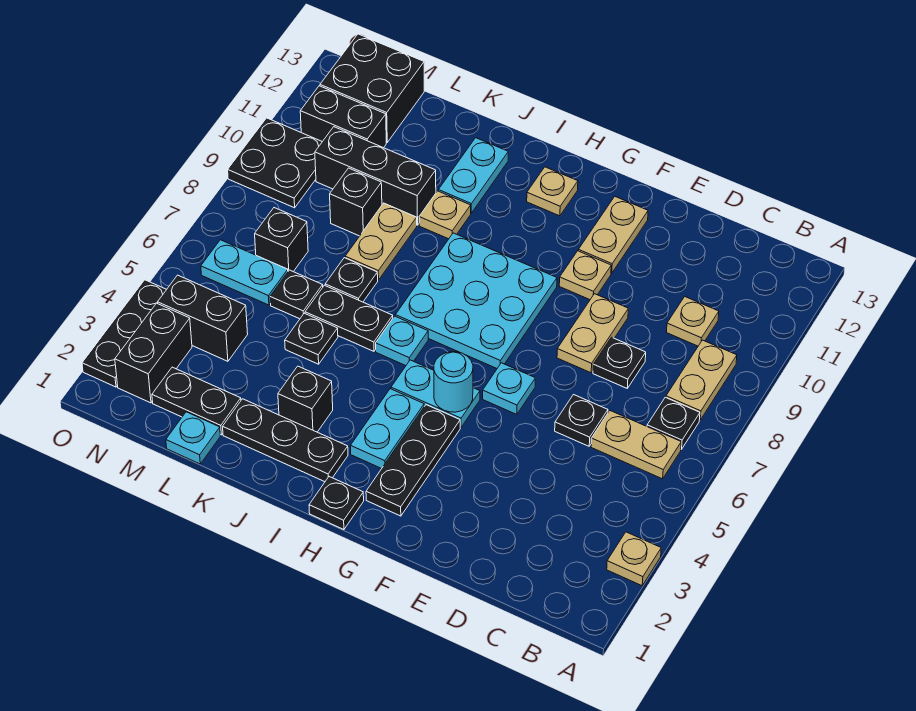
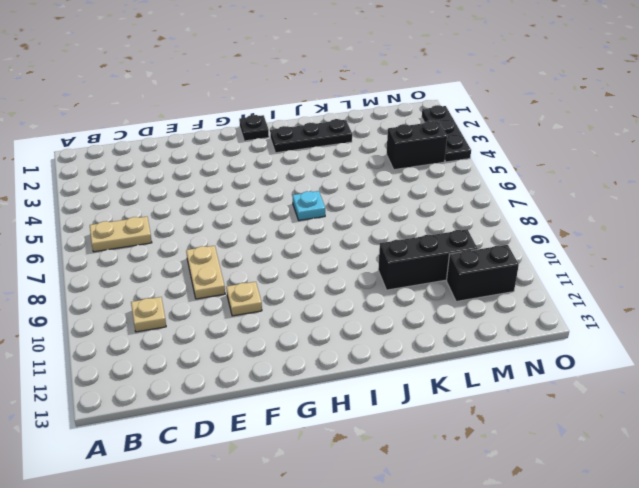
none -> tan plate A3 level 1
none -> black plate B7 level 1
none -> tan plate B8:B9 level 1
none -> black plate D6 level 1

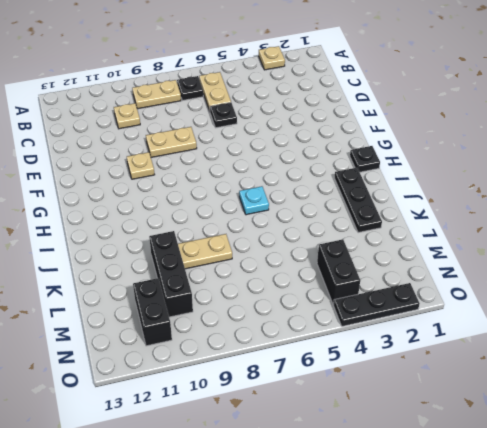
none -> black plate D8 level 1
none -> cyan plate F6 level 1
none -> tan plate F11:F12 level 1
none -> black plate G2:G4 level 1

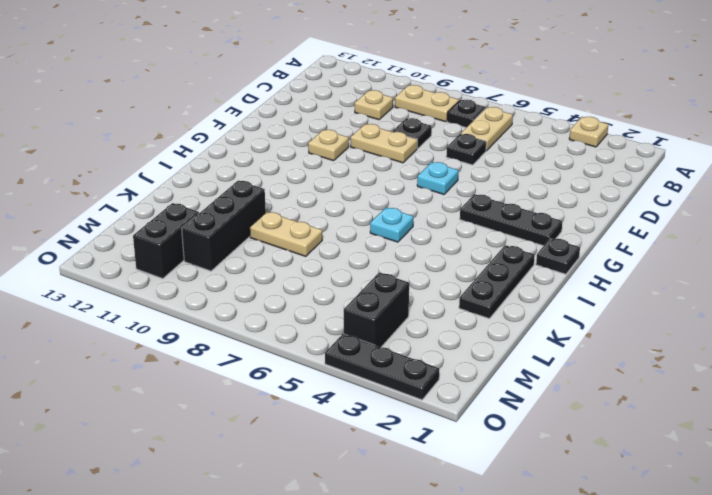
none -> tan plate F11:F12 level 1
none -> cyan plate G5:H5 level 1
none -> cyan plate G7:I9 level 1
none -> cyan plate H3:H4 level 1

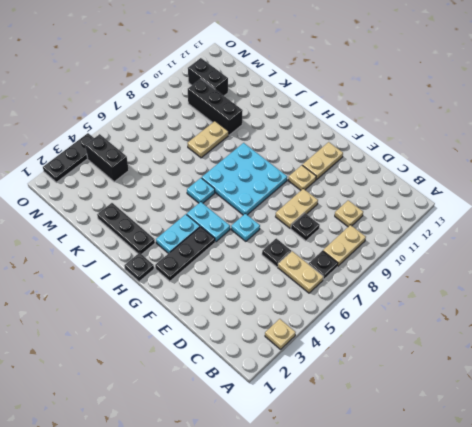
none -> tan plate H12 level 1
none -> black brick J3 level 1
none -> black plate J6:K6 level 1
none -> tan plate J10 level 1

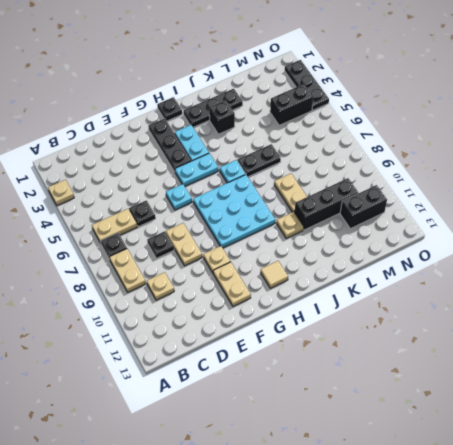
tan tile H12 level 1 -> tan plate H12 level 1
none -> cyan plate J11:J12 level 1
none -> black plate K5 level 1
none -> black plate K7 level 1
none -> cyan plate L1 level 1

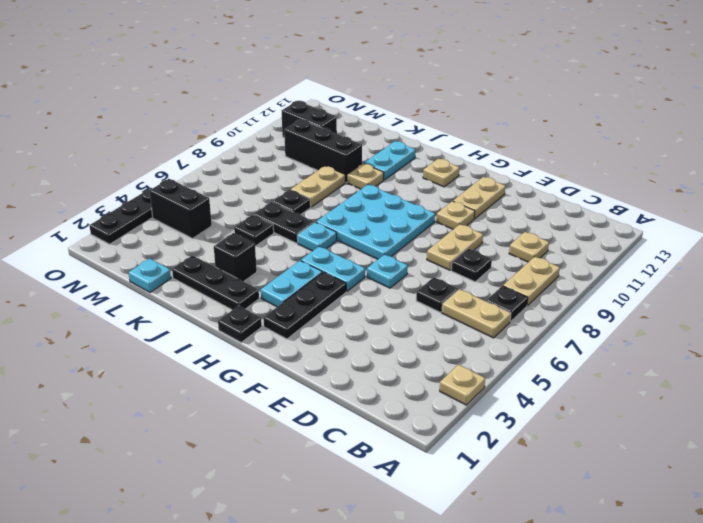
none -> black plate L2:M2 level 1
none -> black plate L6 level 1
none -> black brick L9 level 1
none -> cyan plate M6:N6 level 1

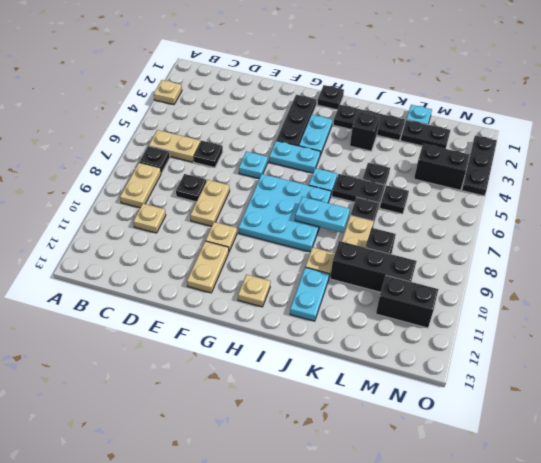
cyan plate I8:J8 level 2 -> cyan plate M6:N6 level 1
none -> black brick M7 level 1
none -> black brick M12:N13 level 1
none -> black brick N2:N3 level 1
none -> black plate N9:O10 level 1

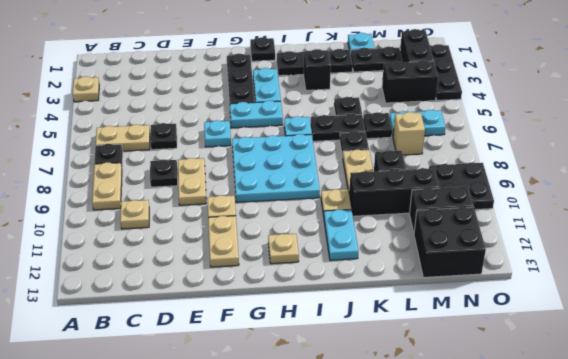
tan brick M7 level 1 -> black brick M7 level 1
none -> cyan round brick G5 level 2

